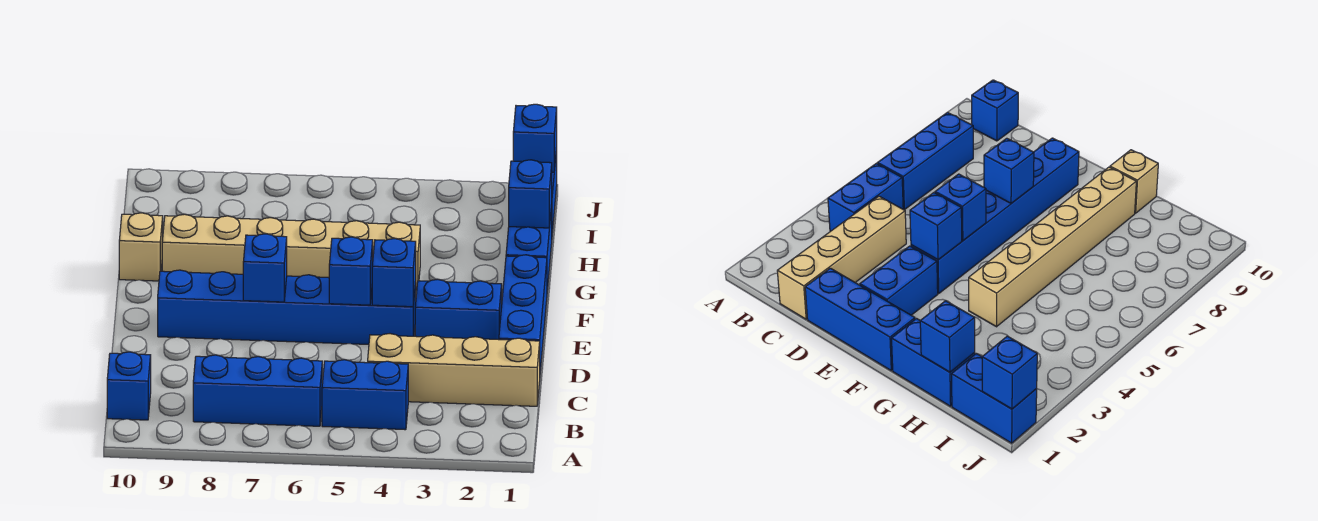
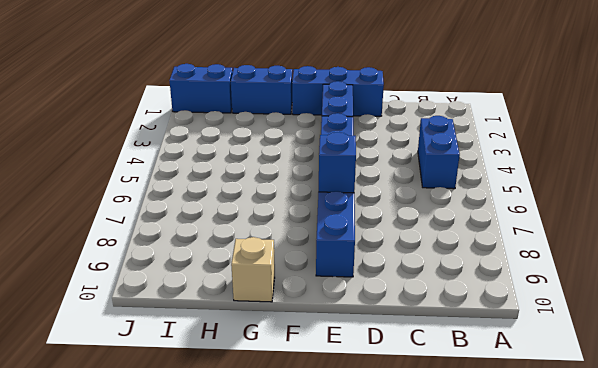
none -> blue brick B6:B8 level 1
none -> blue brick B10 level 1
none -> tan brick C1:C4 level 1

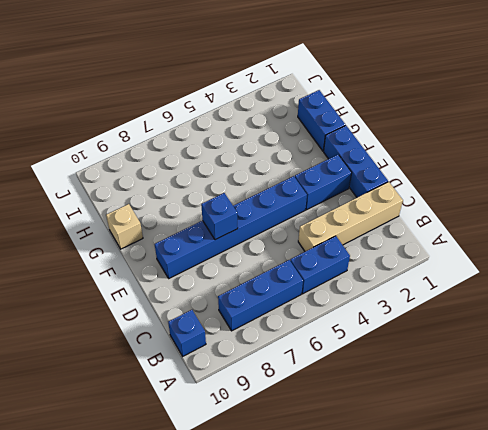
none -> tan brick G4:G9 level 1
none -> blue brick I1:J1 level 1
none -> blue brick E4 level 2

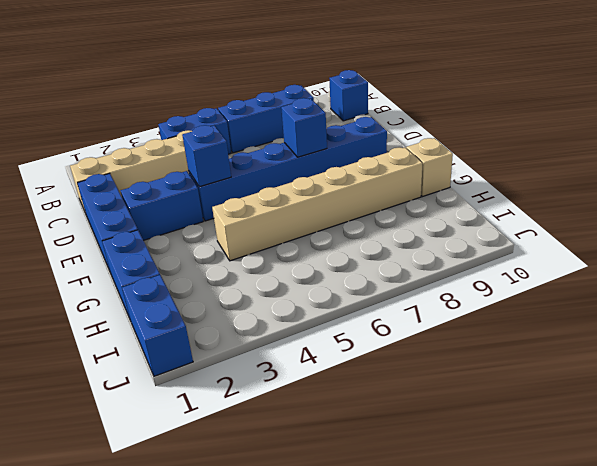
none -> blue brick E5 level 2
none -> blue brick H1 level 2
none -> blue brick J1 level 2

